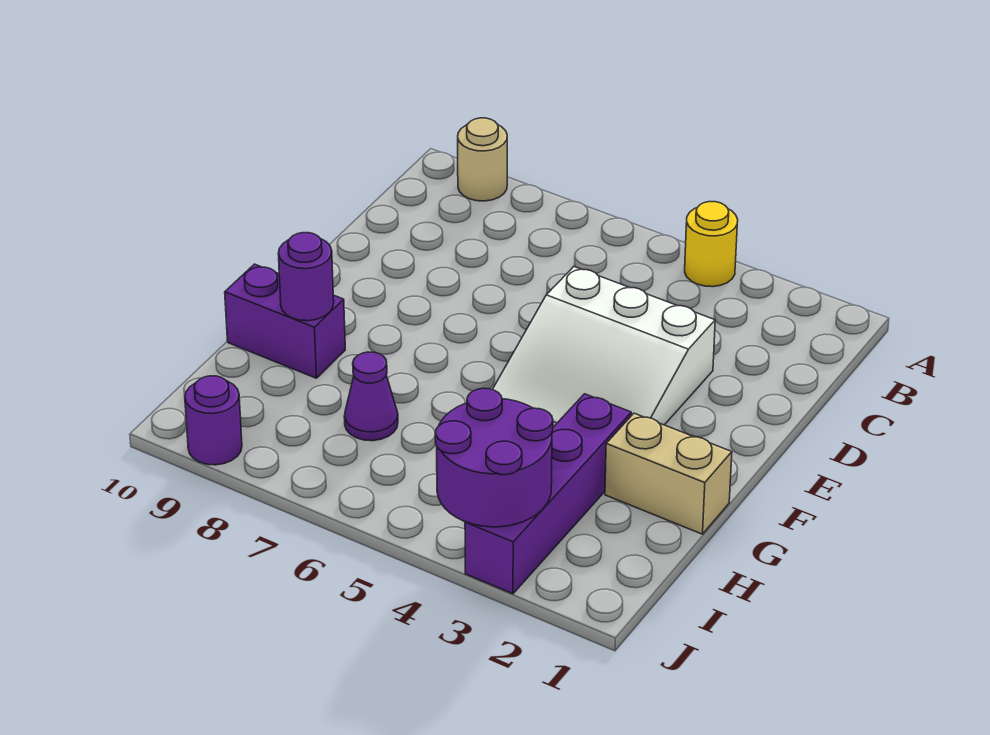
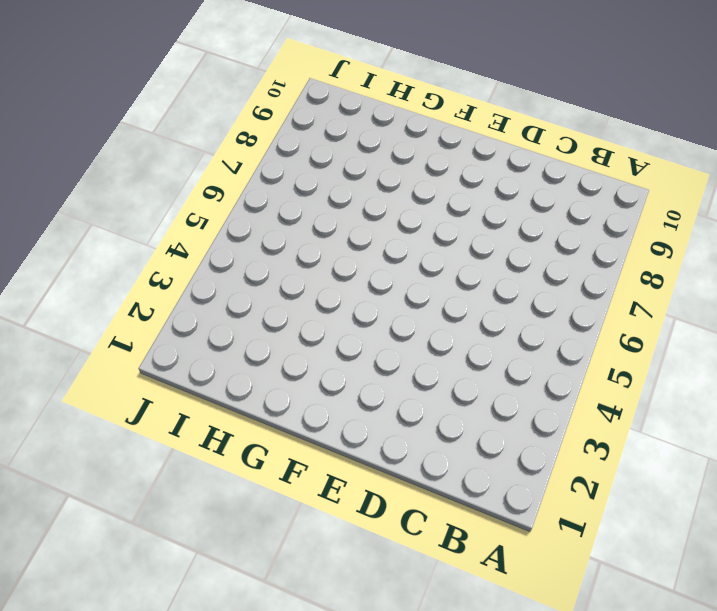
none -> yellow round brick A4 level 1
none -> tan round brick A9 level 1

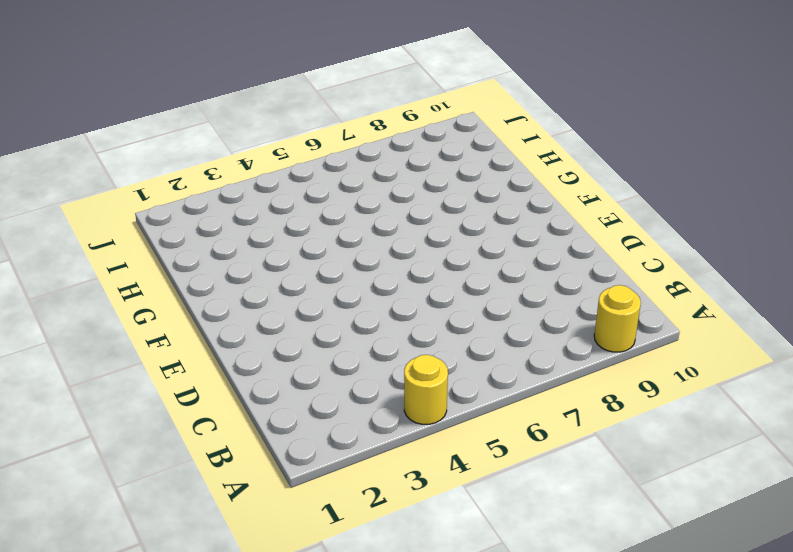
yellow round brick A9 level 1 -> tan round brick A9 level 1
none -> white slope D3:F5 level 1 top D
none -> tan brick G1:G2 level 1

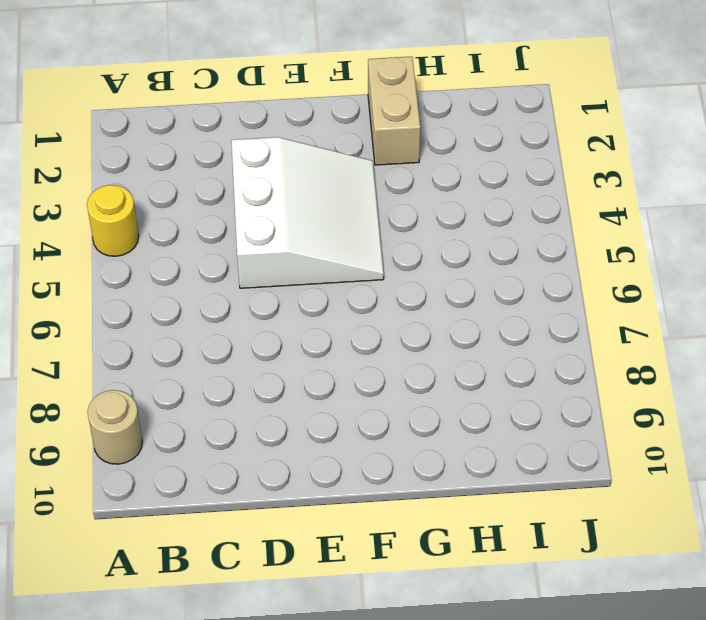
none -> purple brick G3:J3 level 1
none -> purple brick G9:G10 level 1

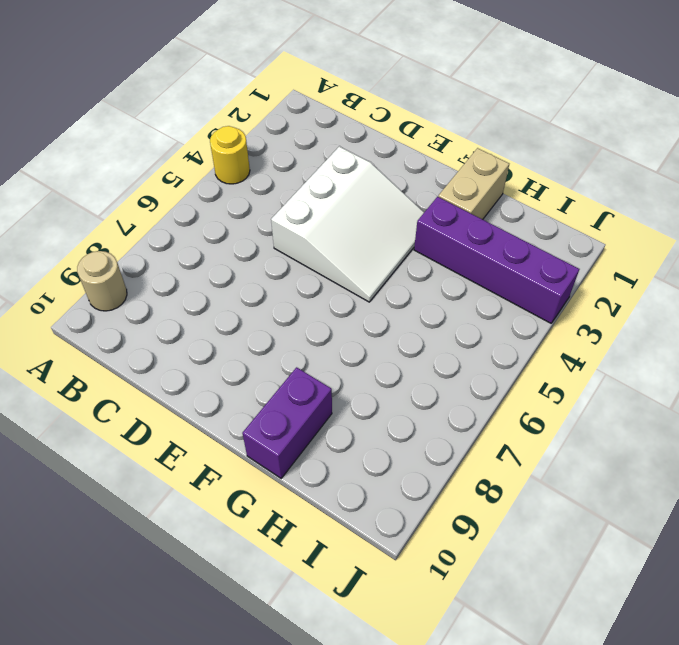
none -> purple cone H7 level 1
none -> purple round brick J9 level 1

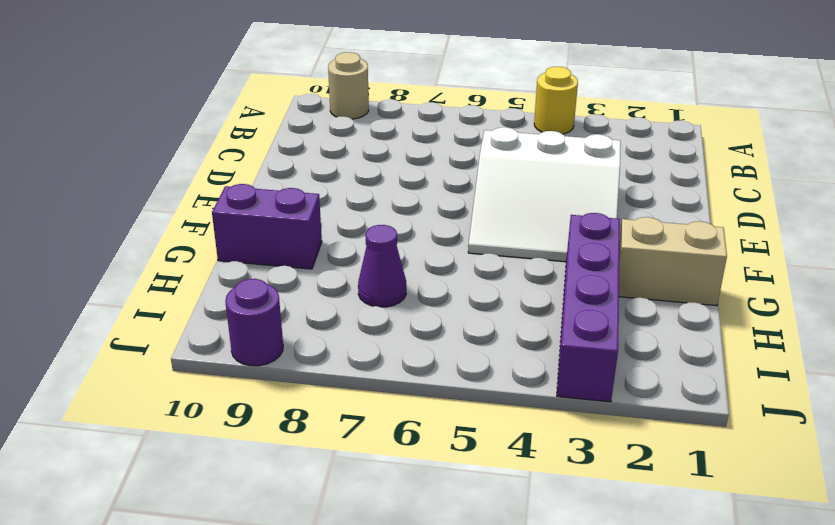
none -> purple round brick G9 level 2
none -> purple round brick I3:J4 level 2

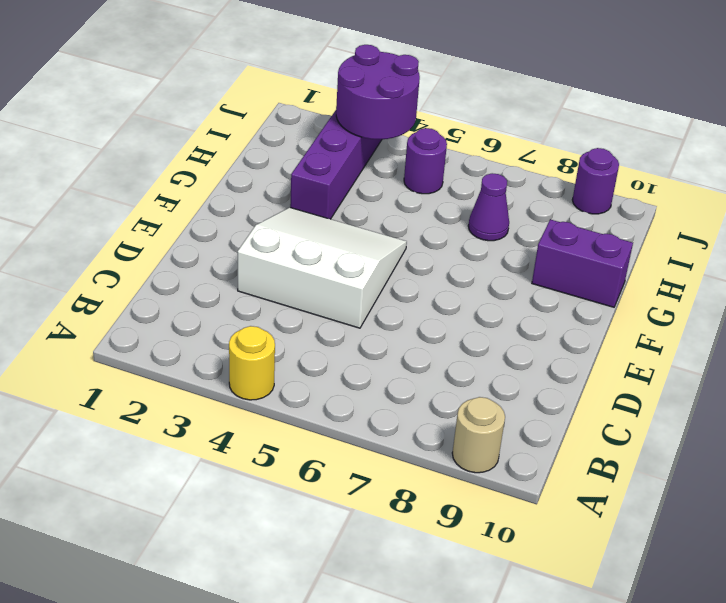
purple round brick I5 level 1 -> purple round brick G9 level 2
none -> tan brick G1:G2 level 1

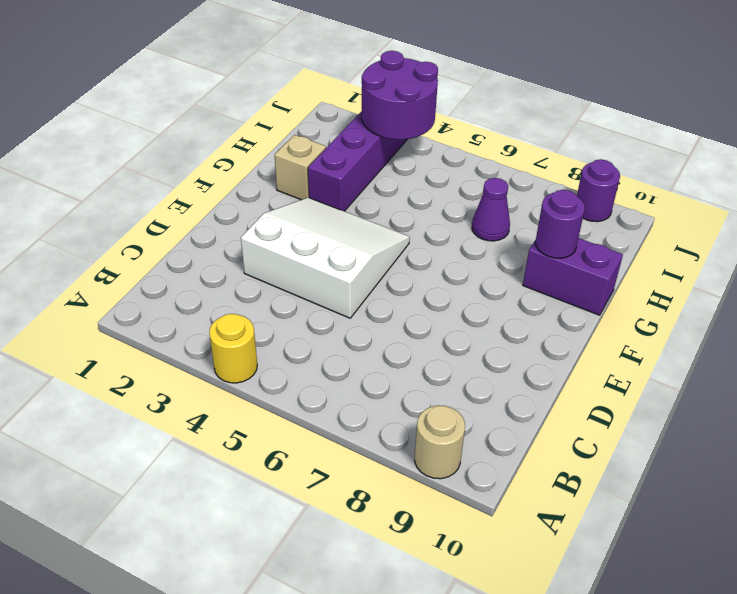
tan brick G2 level 1 -> tan brick G1:G2 level 1

